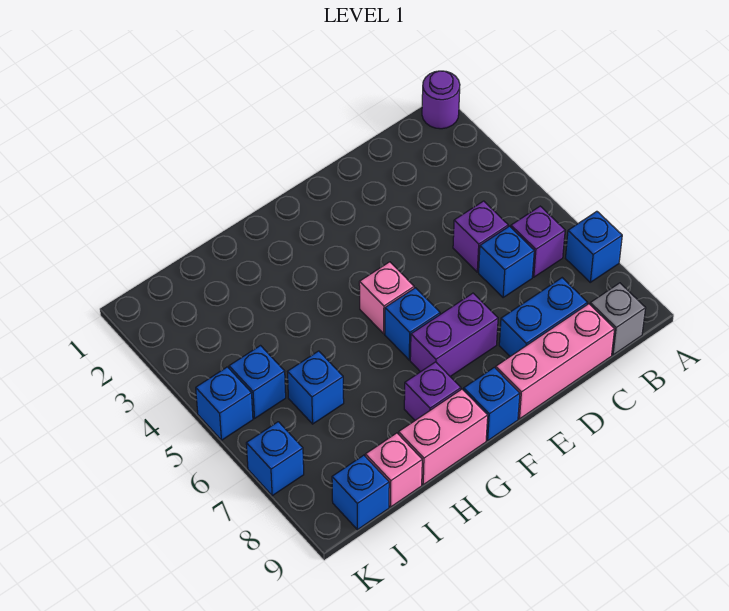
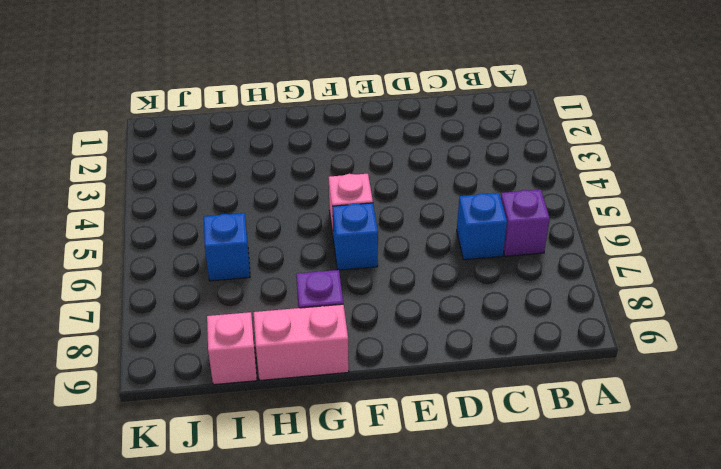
none -> purple round brick A1 level 1
none -> blue brick A7 level 1
none -> grey brick B9 level 1

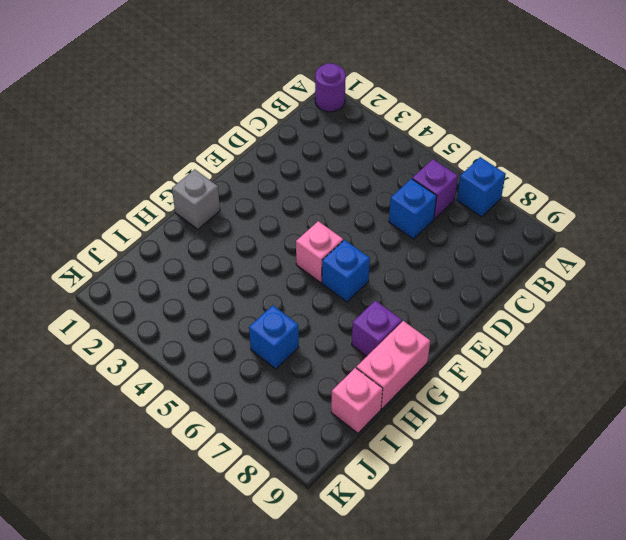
grey brick G1 level 1 -> grey brick B9 level 1
none -> purple brick C5 level 1
none -> blue brick C8:D8 level 1
none -> pink brick C9:E9 level 1

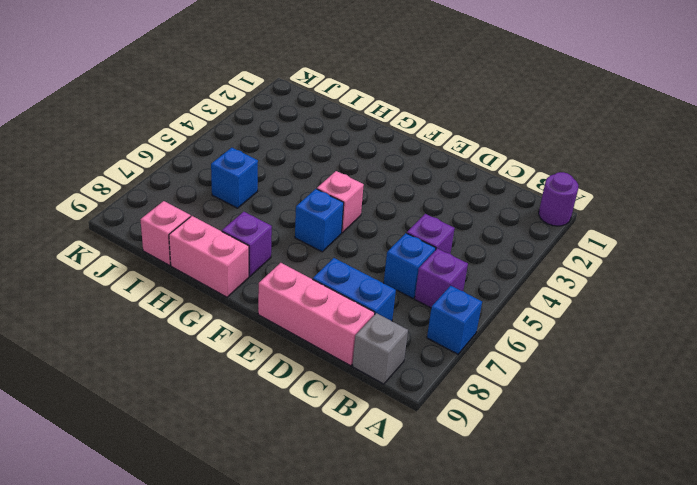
none -> purple brick E7:F7 level 1
none -> blue brick F9 level 1
none -> blue brick J5 level 1

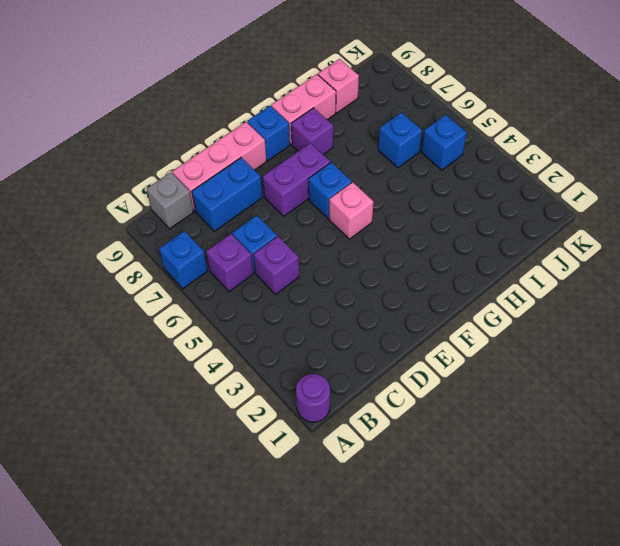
none -> blue brick J9 level 1
none -> blue brick K5 level 1
none -> blue brick K7 level 1

